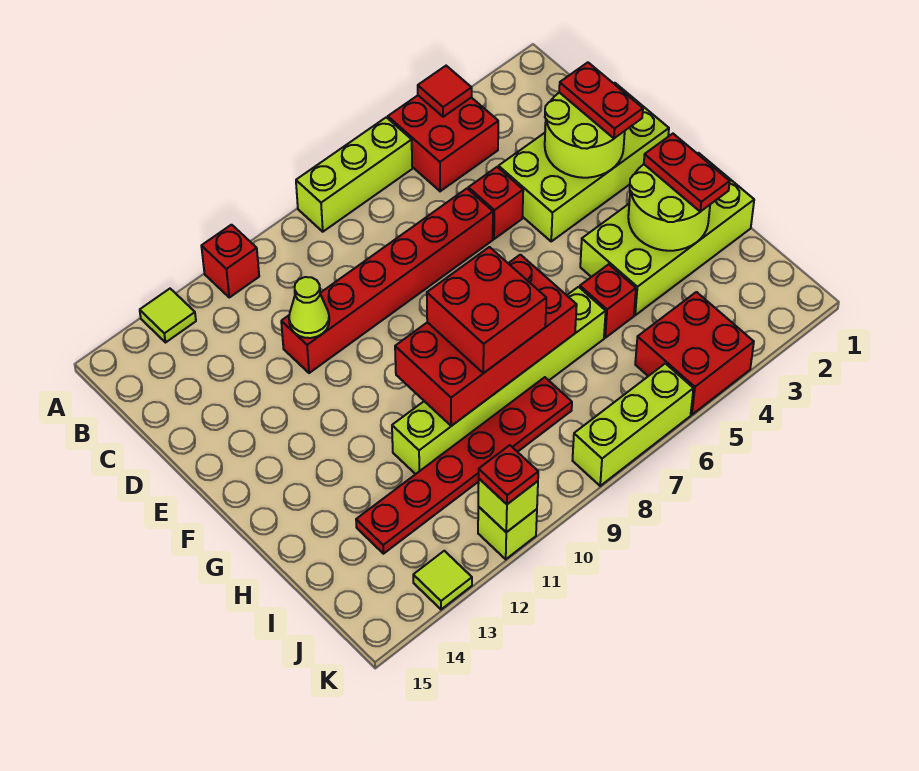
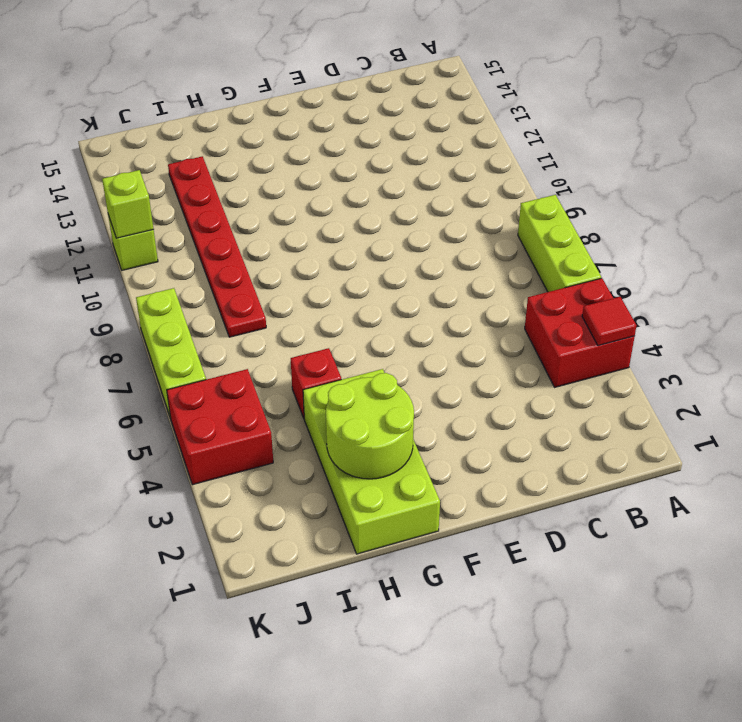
none -> red brick A11 level 1
none -> lime tile A13 level 1
none -> lime brick D1:E4 level 1

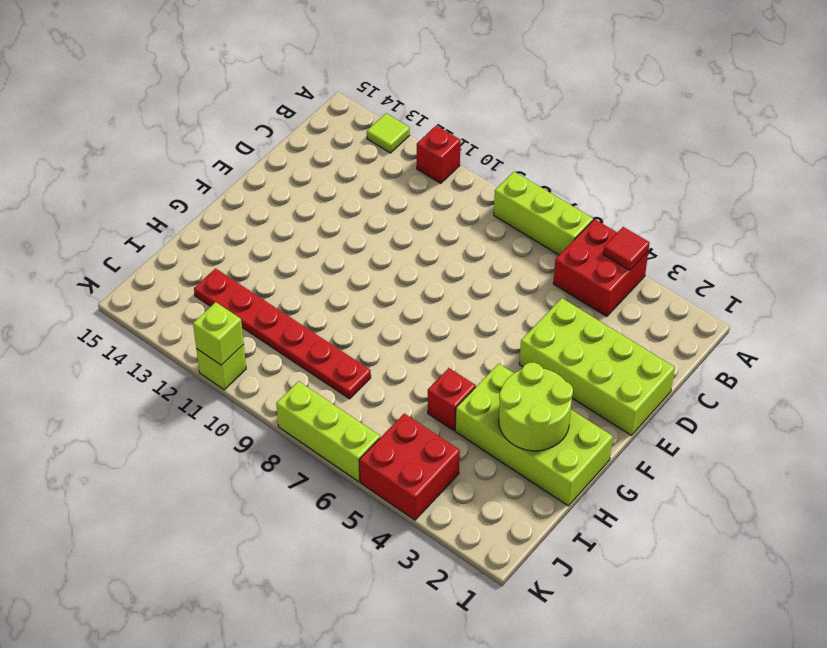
none -> red brick D5 level 1
none -> red brick D6:D11 level 1
none -> lime brick H6:H11 level 1

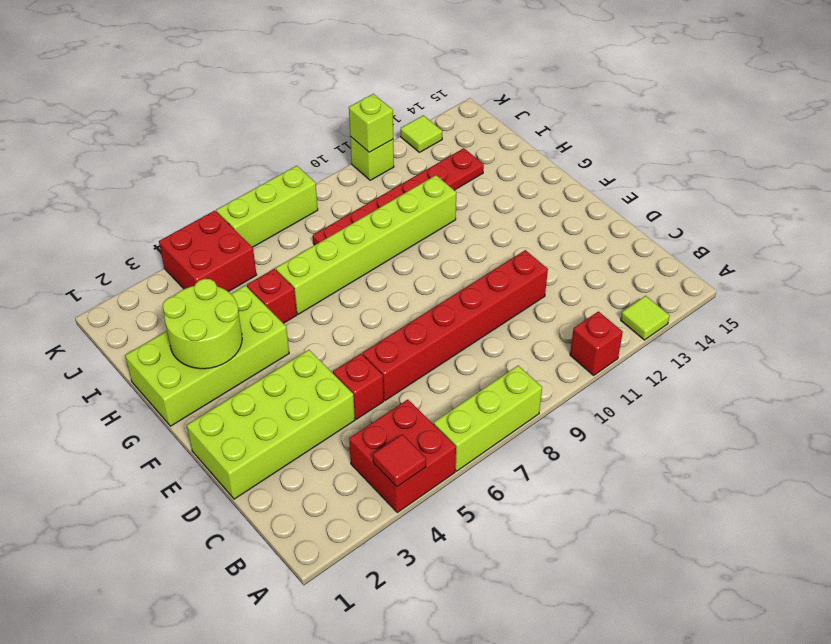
none -> lime round brick D2:E3 level 2
none -> lime cone D11 level 2
none -> red brick G7:H10 level 2

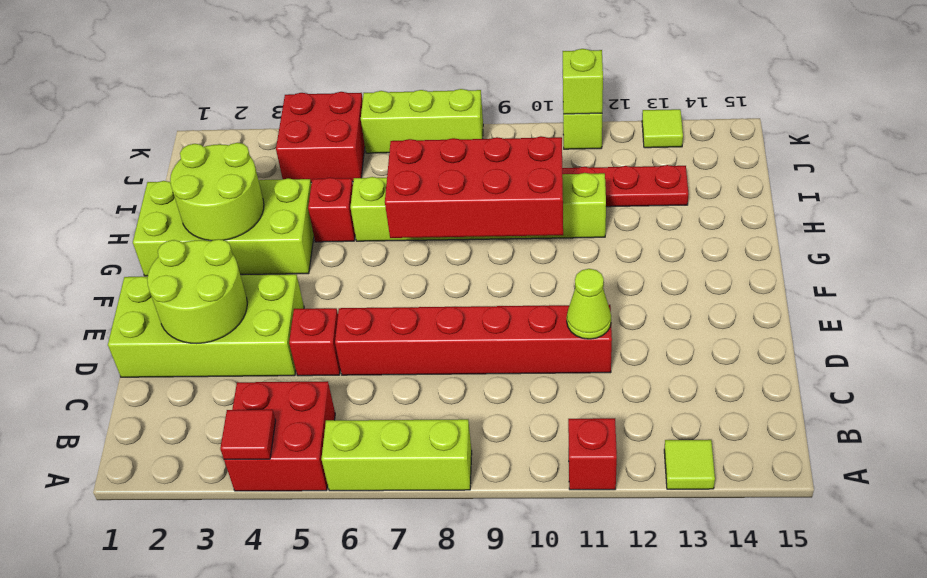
none -> red plate D2:E2 level 3
none -> red plate G2:H2 level 3
none -> red brick G8:H9 level 3

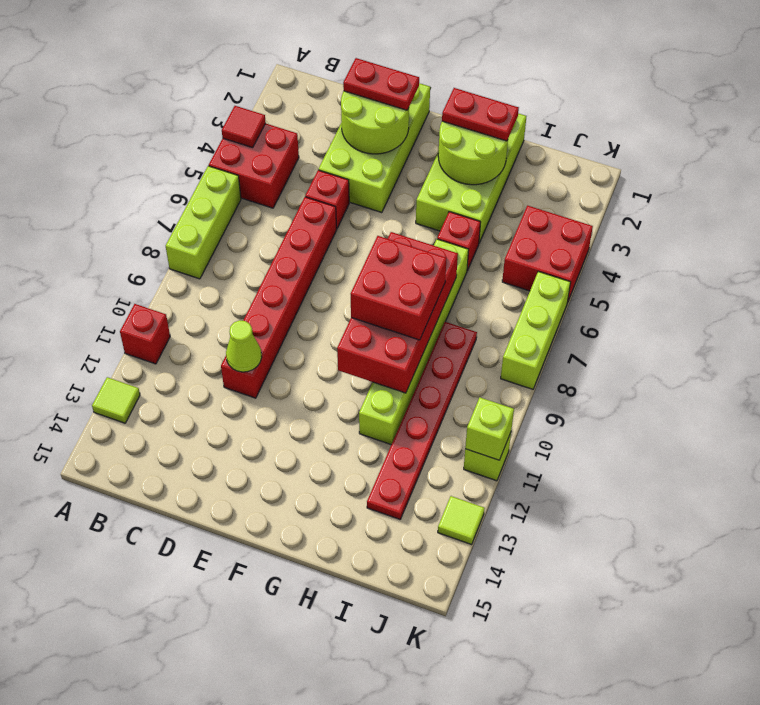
none -> red plate K11 level 3

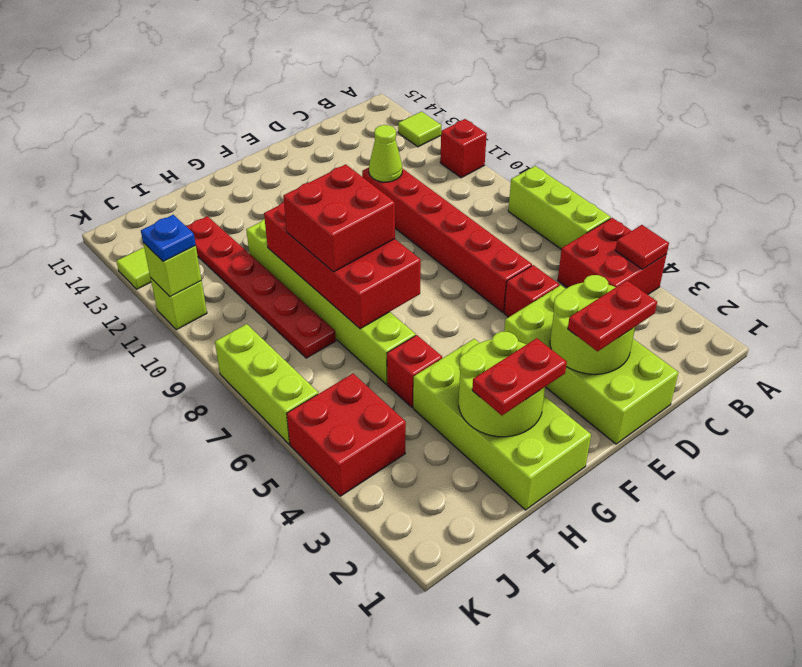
blue plate K11 level 3 -> red plate K11 level 3

